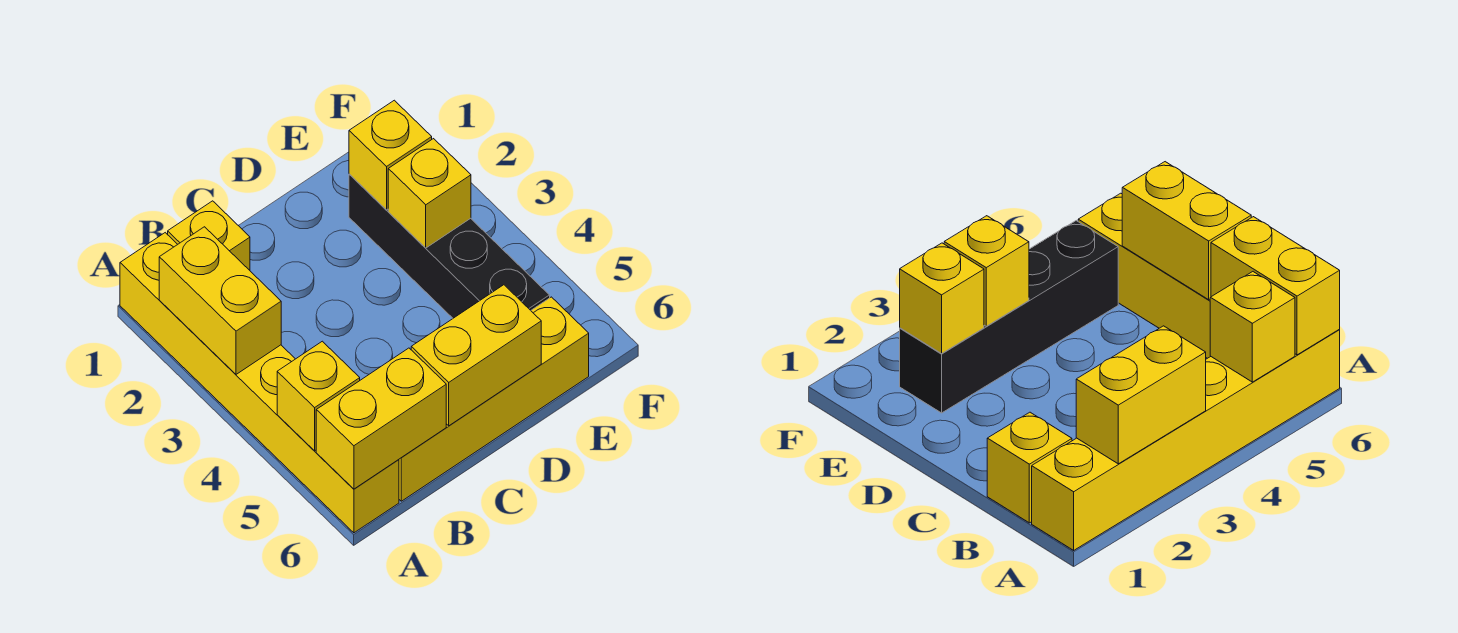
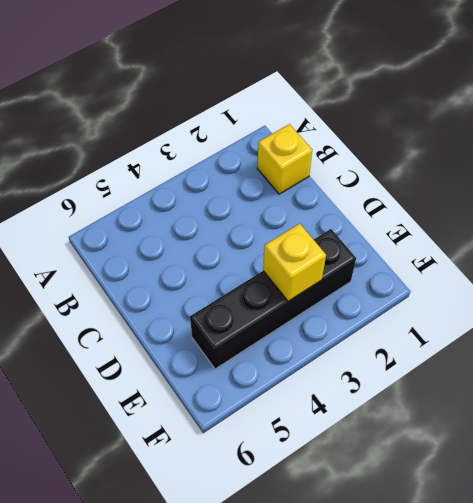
none -> yellow brick A1:A6 level 1
none -> yellow brick B6:E6 level 1

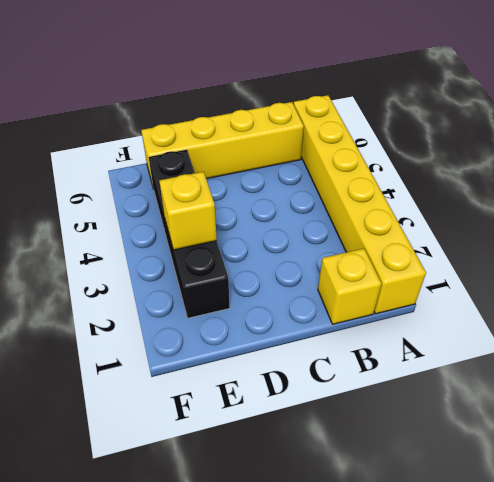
none -> yellow brick A2:A3 level 2
none -> yellow brick A5 level 2

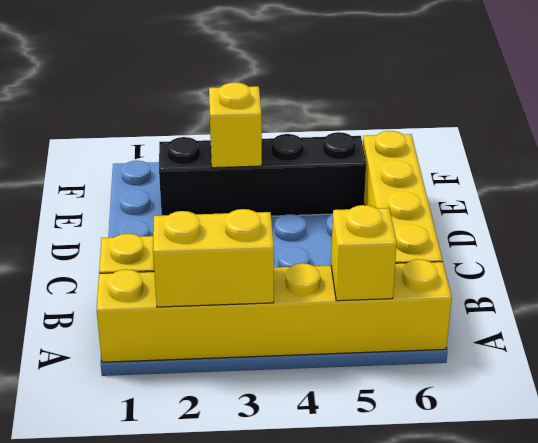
none -> yellow brick A6:B6 level 2
none -> yellow brick C6:D6 level 2

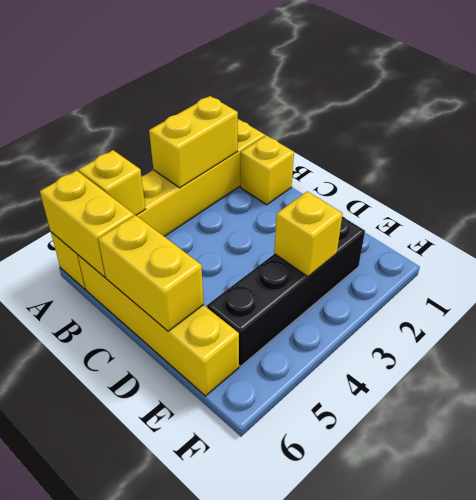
none -> yellow brick E2 level 2

